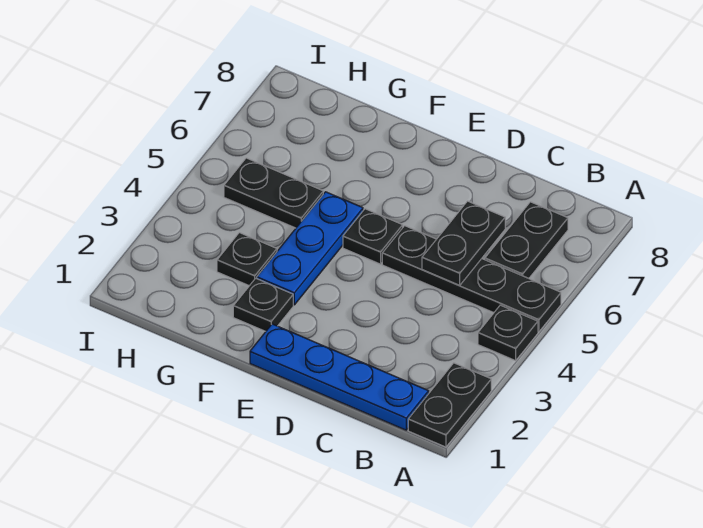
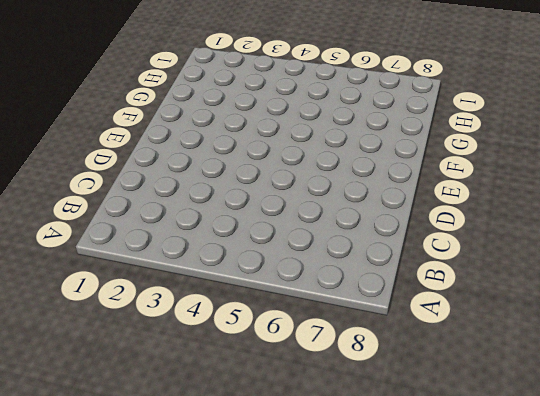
none -> black plate A1:A2 level 1
none -> black plate A4 level 1

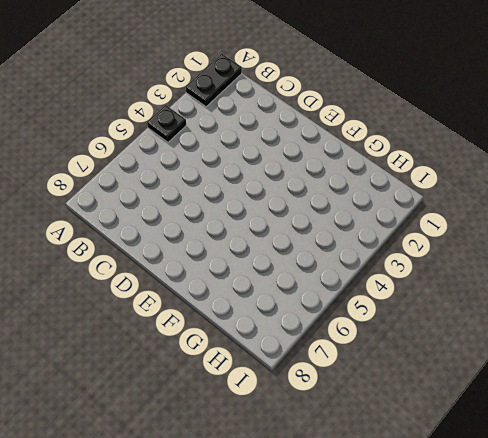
none -> black plate A5:D5 level 1
none -> blue plate B1:E1 level 1

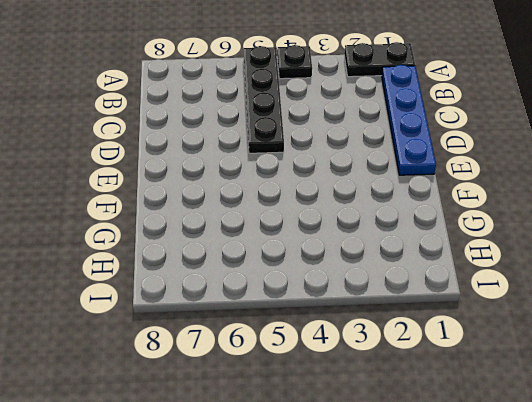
none -> black plate B6:B7 level 1
none -> black plate E5 level 1

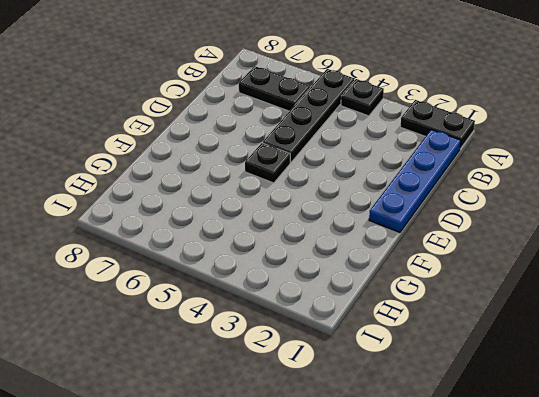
none -> black plate F2 level 1
none -> blue plate F3:F5 level 1

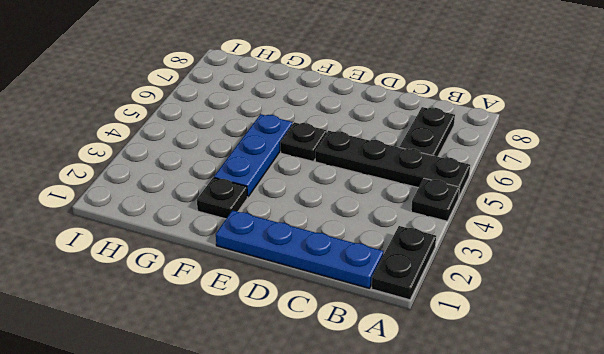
none -> black plate G3 level 1
none -> black plate G5:H5 level 1

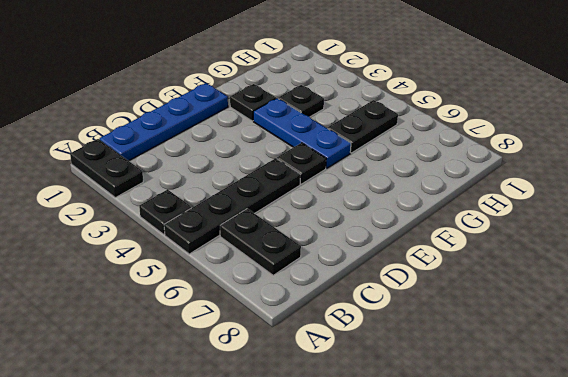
none -> black plate C5:C6 level 2

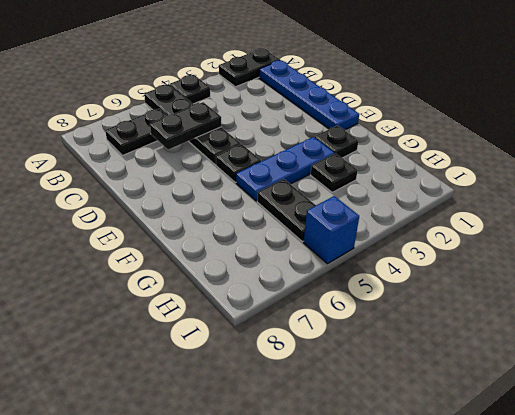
blue brick I5 level 1 -> none

